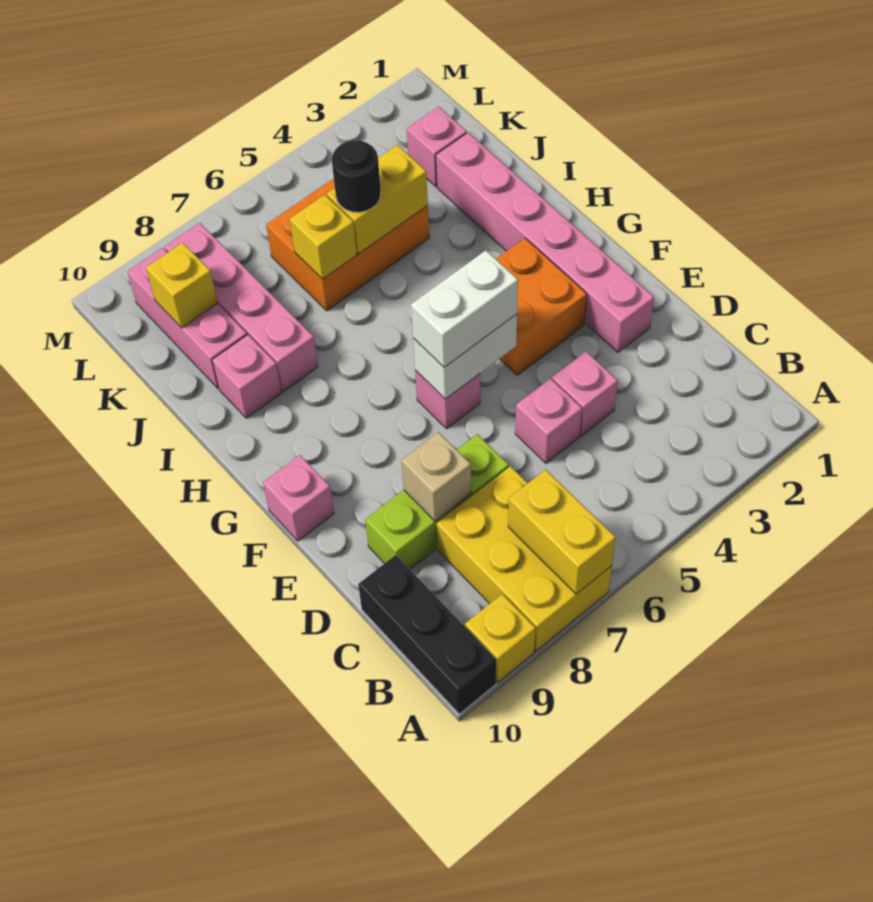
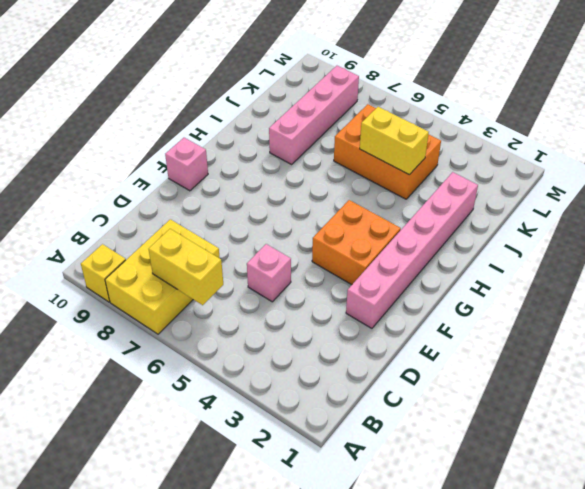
yellow brick B6:B7 level 2 -> yellow brick A7:B7 level 2
none -> black brick A10:C10 level 1
none -> pink brick D4 level 1
none -> lime brick D7:D9 level 1

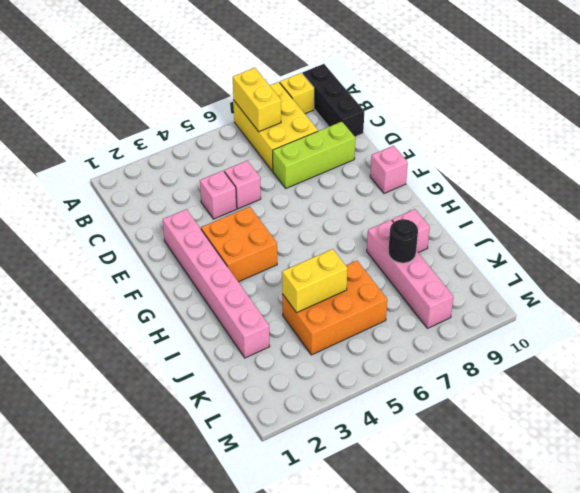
black round brick J8 level 2 -> black round brick J5 level 3
none -> pink brick F6 level 1
none -> pink brick J9:L9 level 1
none -> pink brick K2 level 1

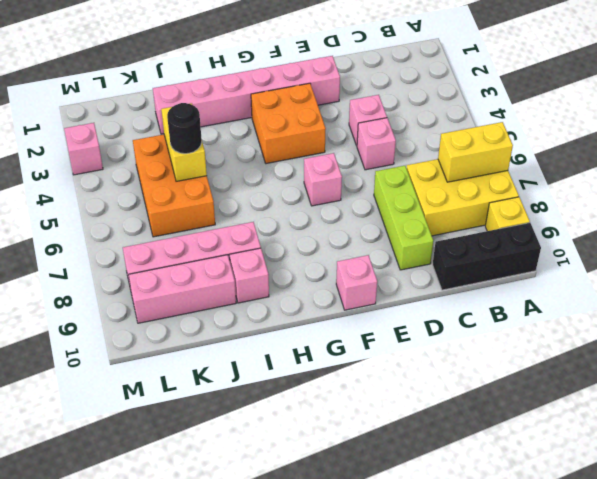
pink brick M3 level 1 -> pink brick K2 level 1
none -> tan brick D8 level 2
none -> white brick F5:F6 level 2
none -> yellow brick J6 level 2

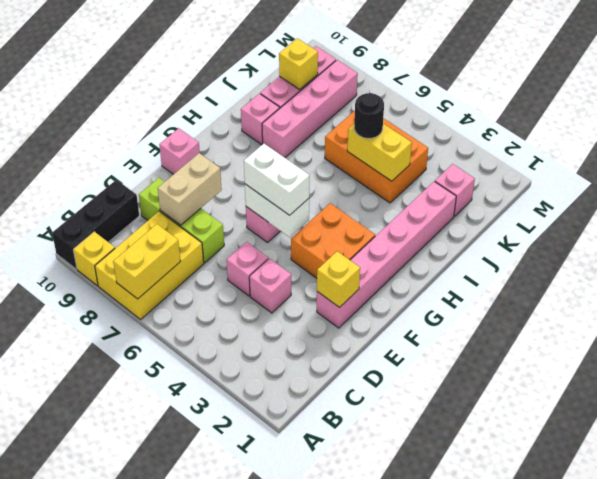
tan brick D8:E8 level 2 -> tan brick D8 level 2
yellow brick E2 level 2 -> yellow brick J6 level 2

